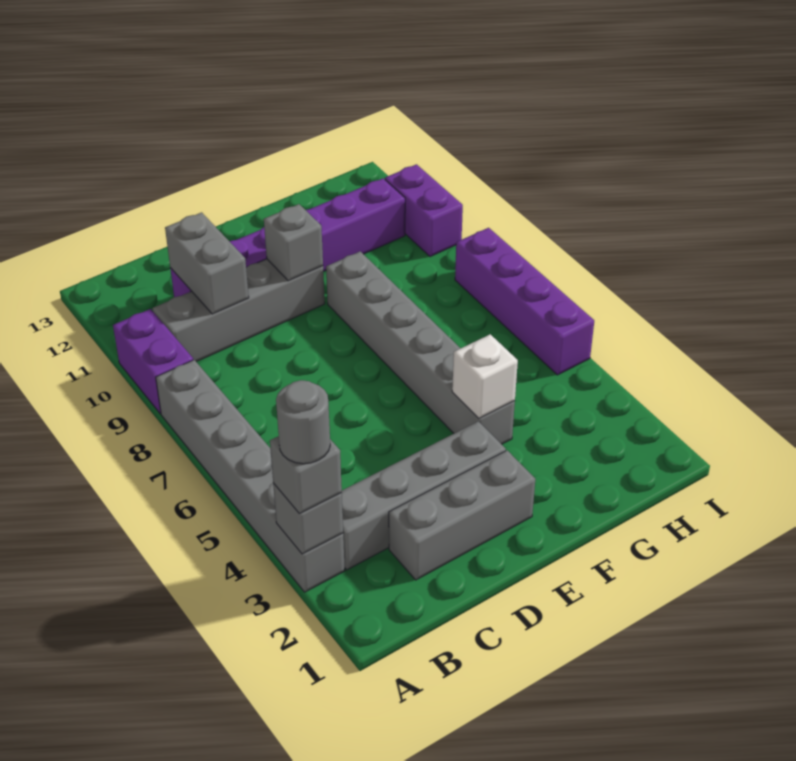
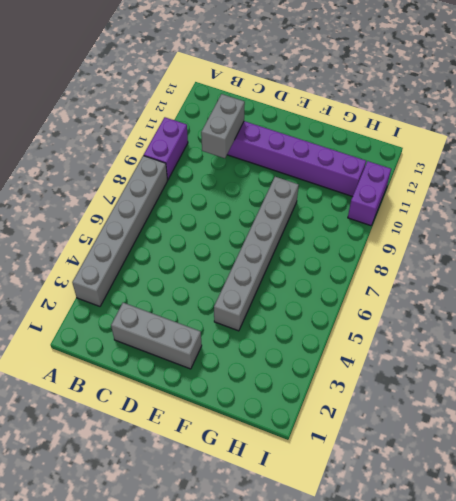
none -> grey brick B3:E3 level 1
none -> grey brick B10:E10 level 1
none -> purple brick I5:I8 level 1

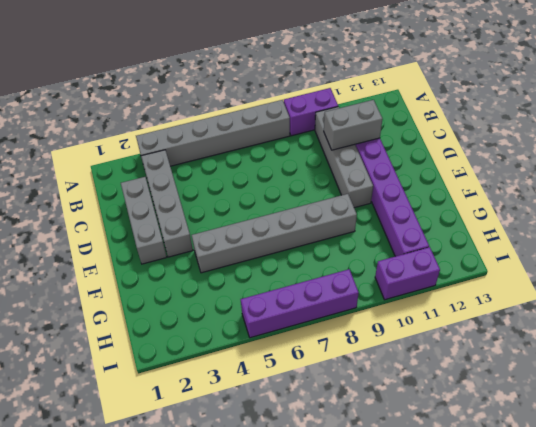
none -> grey brick A3 level 2
none -> grey brick E10 level 2
none -> white brick F4 level 2

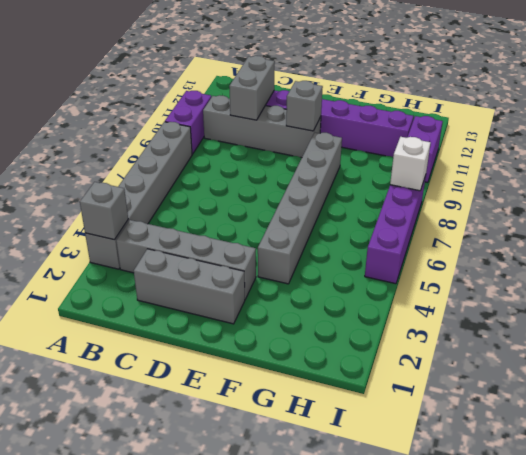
white brick I8 level 2 -> white brick F4 level 2
none -> grey brick A3 level 3
none -> grey round brick A3 level 4

